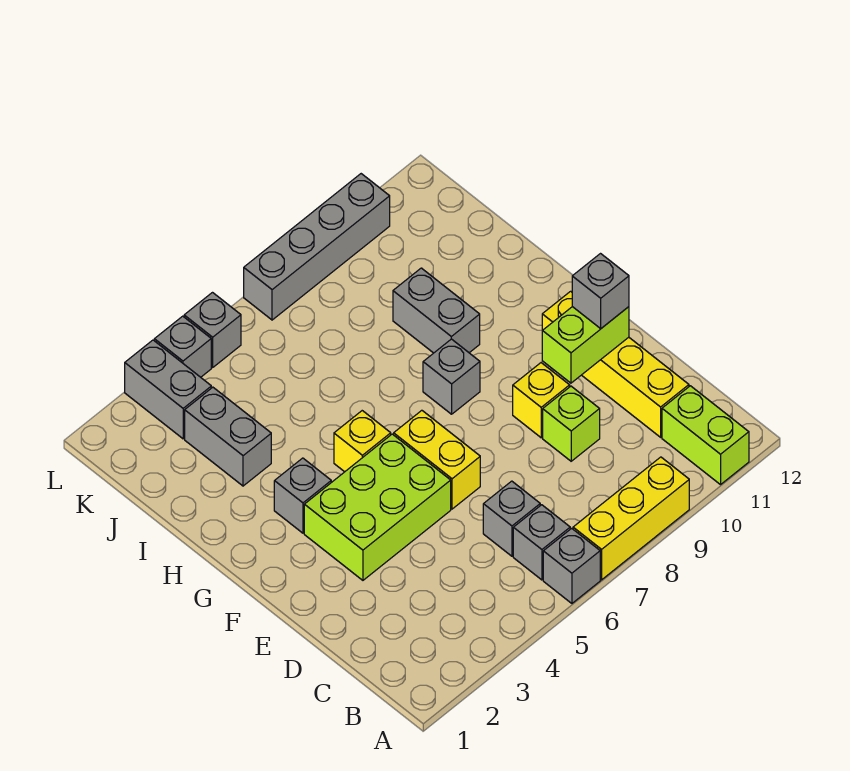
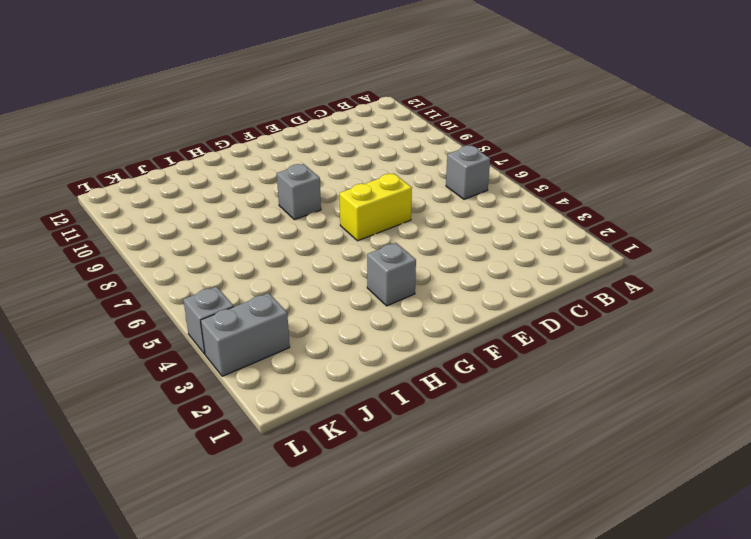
none -> grey brick A6 level 1
none -> yellow brick A7:A9 level 1
none -> lime brick A11:B11 level 1

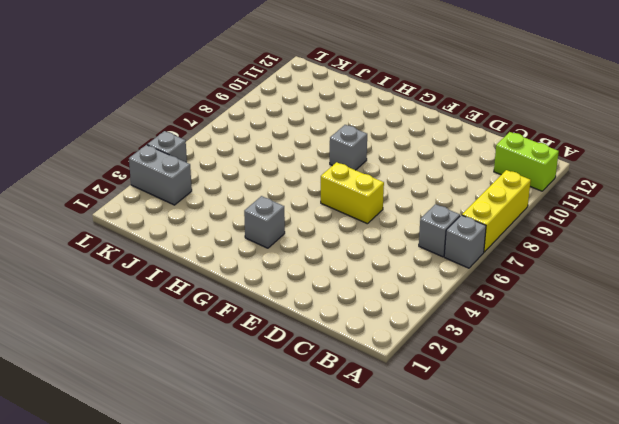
none -> grey brick C6 level 1
none -> yellow brick C11:F11 level 1
none -> lime brick D9 level 1

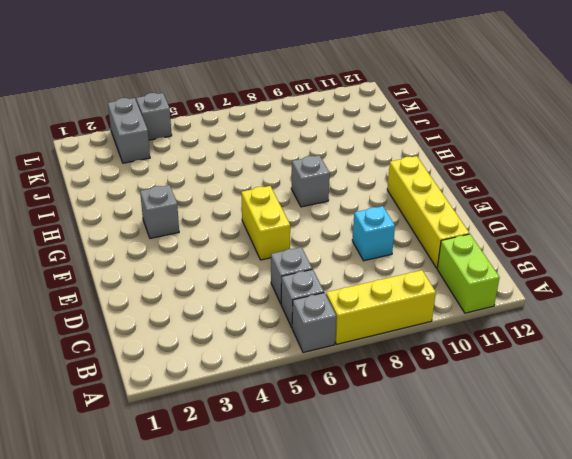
cyan brick D9 level 1 -> lime brick D9 level 1
none -> lime brick E3:F5 level 1
none -> yellow brick E9 level 1
none -> yellow brick G5 level 1

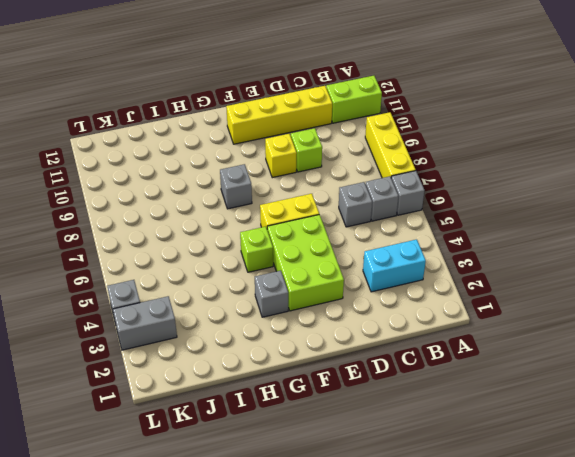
cyan brick B3:C3 level 1 -> none
lime brick G5 level 1 -> yellow brick G5 level 1
none -> grey brick H9:I9 level 1
none -> grey brick I3:J3 level 1
none -> grey brick L5 level 1

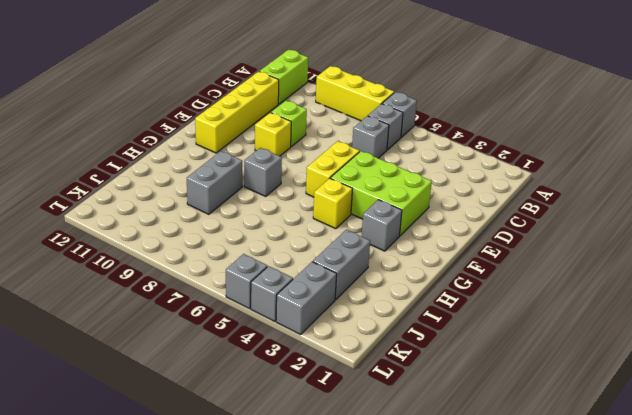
none -> grey brick L7:L10 level 1
none -> lime brick E10:E11 level 2
none -> grey brick E11 level 3

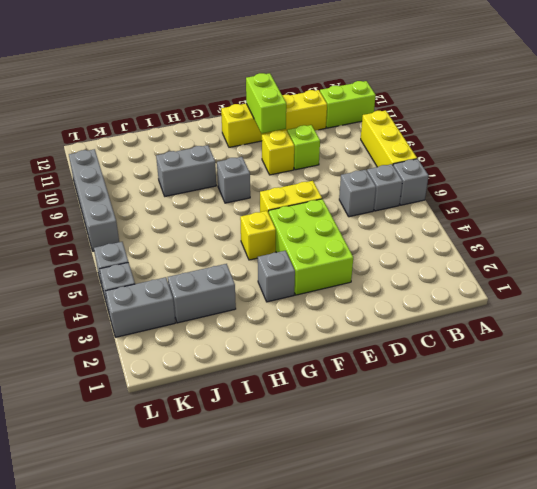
none -> grey brick E11 level 3

